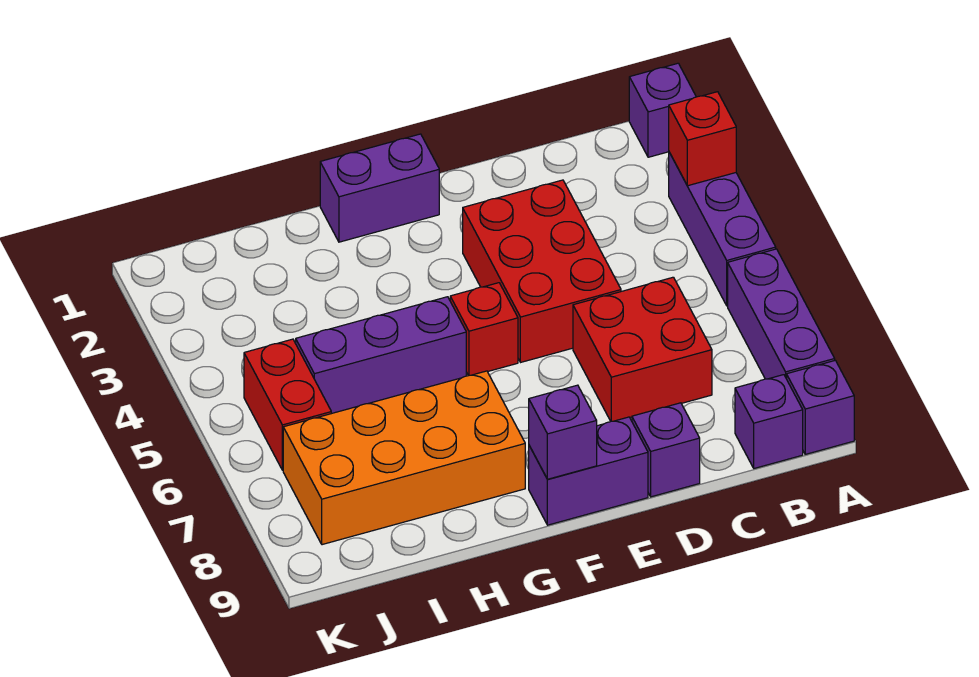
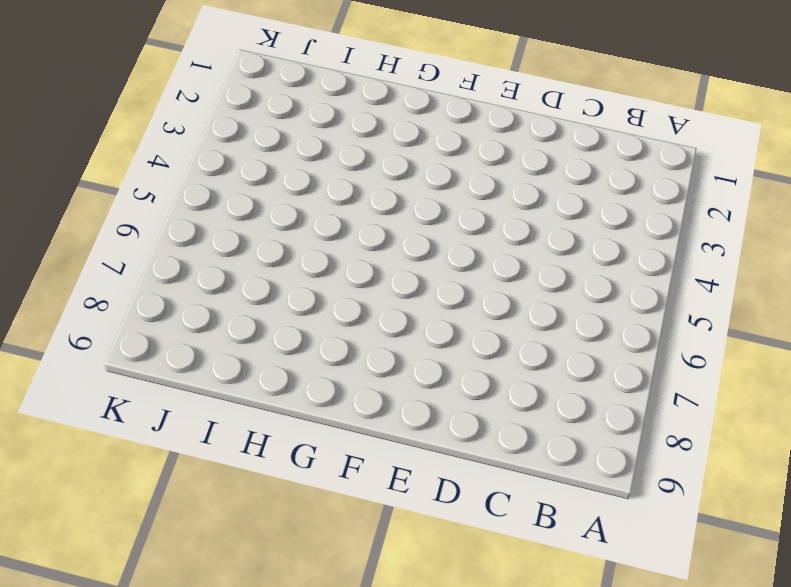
none -> purple brick A1 level 1
none -> purple brick A3:A5 level 1
none -> purple brick A6:A8 level 1

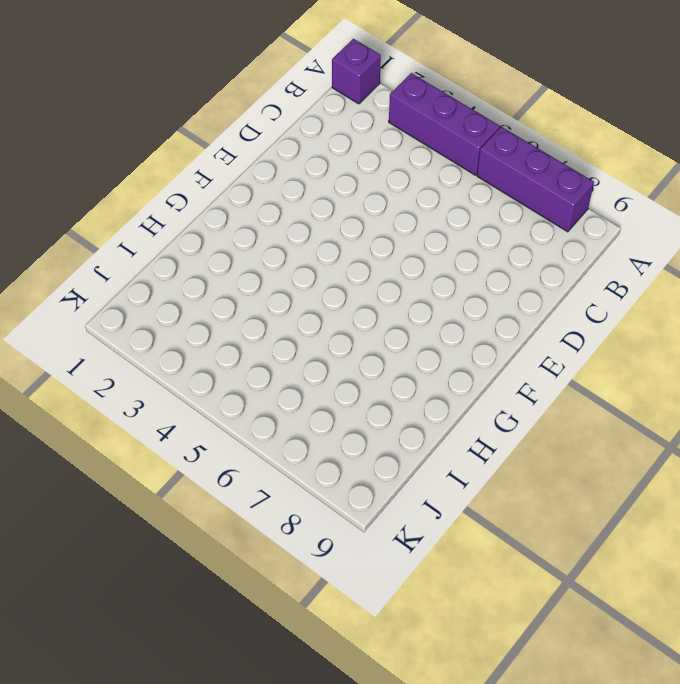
none -> purple brick A9 level 1
none -> purple brick B9 level 1
none -> red brick C6:D7 level 1

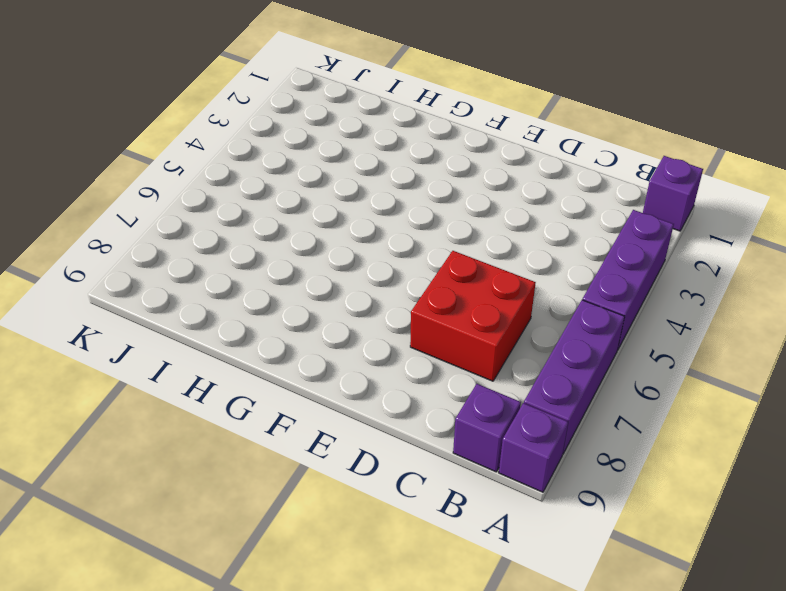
none -> red brick D3:E5 level 1
none -> purple brick D9 level 1
none -> purple brick E9:F9 level 1

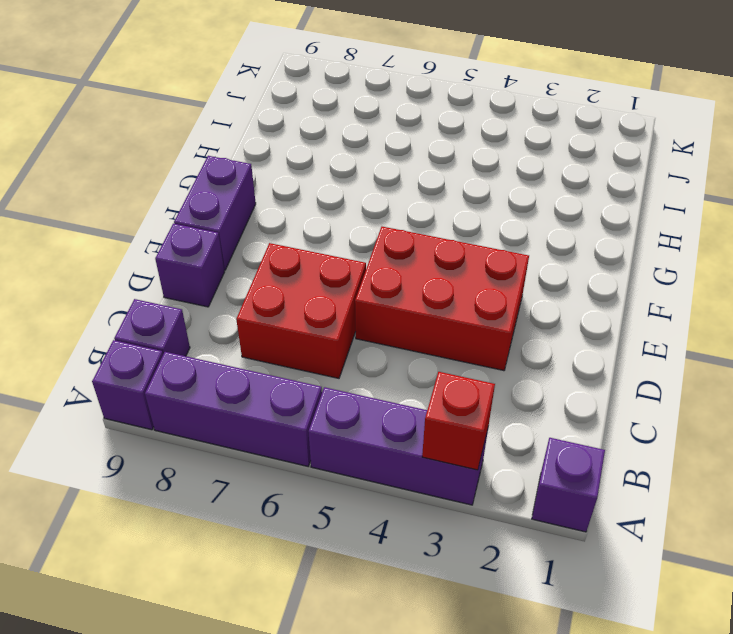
none -> purple brick F1:G1 level 1
none -> red brick F5 level 1
none -> purple brick G5:I5 level 1

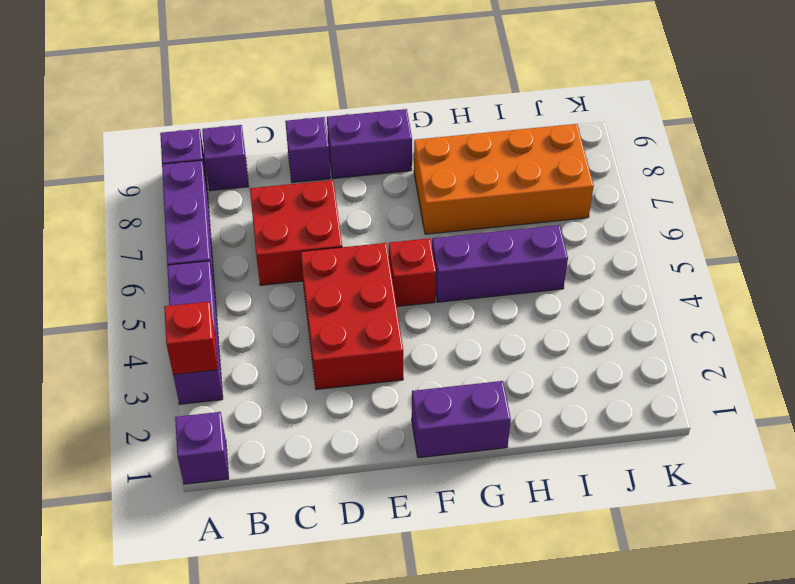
none -> red brick J5:J6 level 1
none -> purple brick F9 level 2

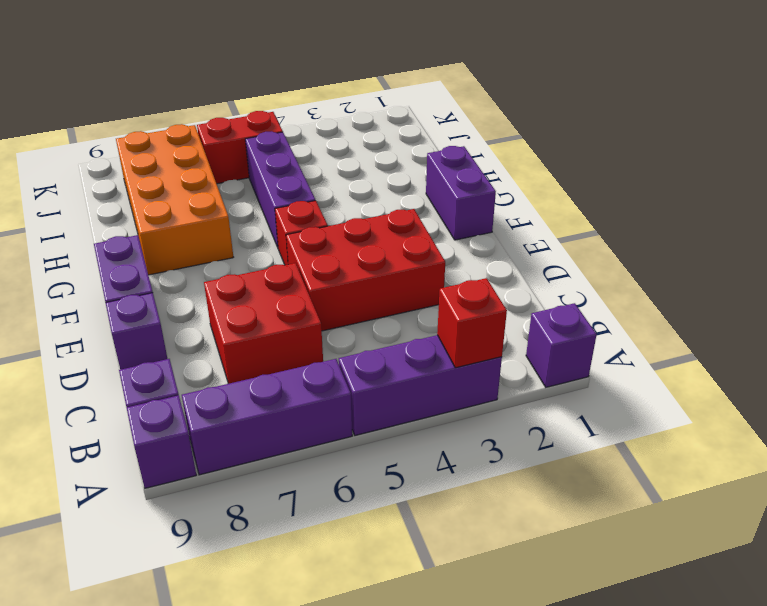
none -> purple brick F9 level 2

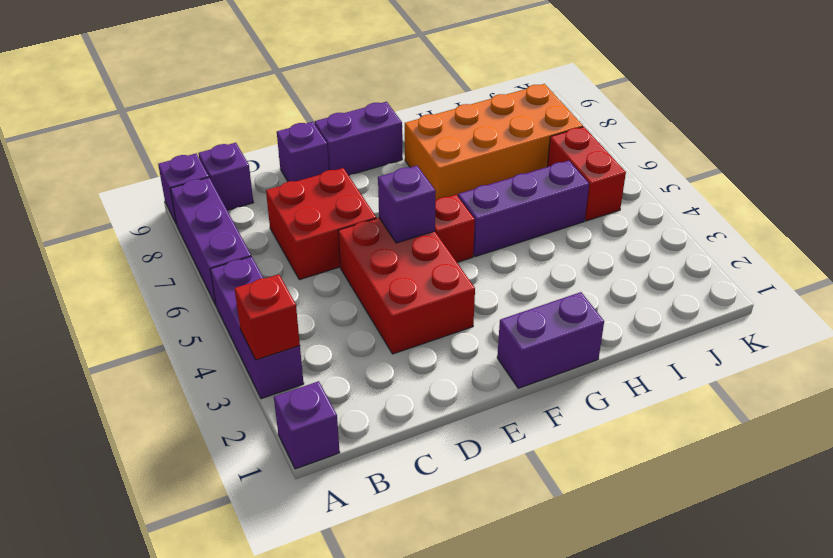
purple brick E5 level 2 -> purple brick F9 level 2

